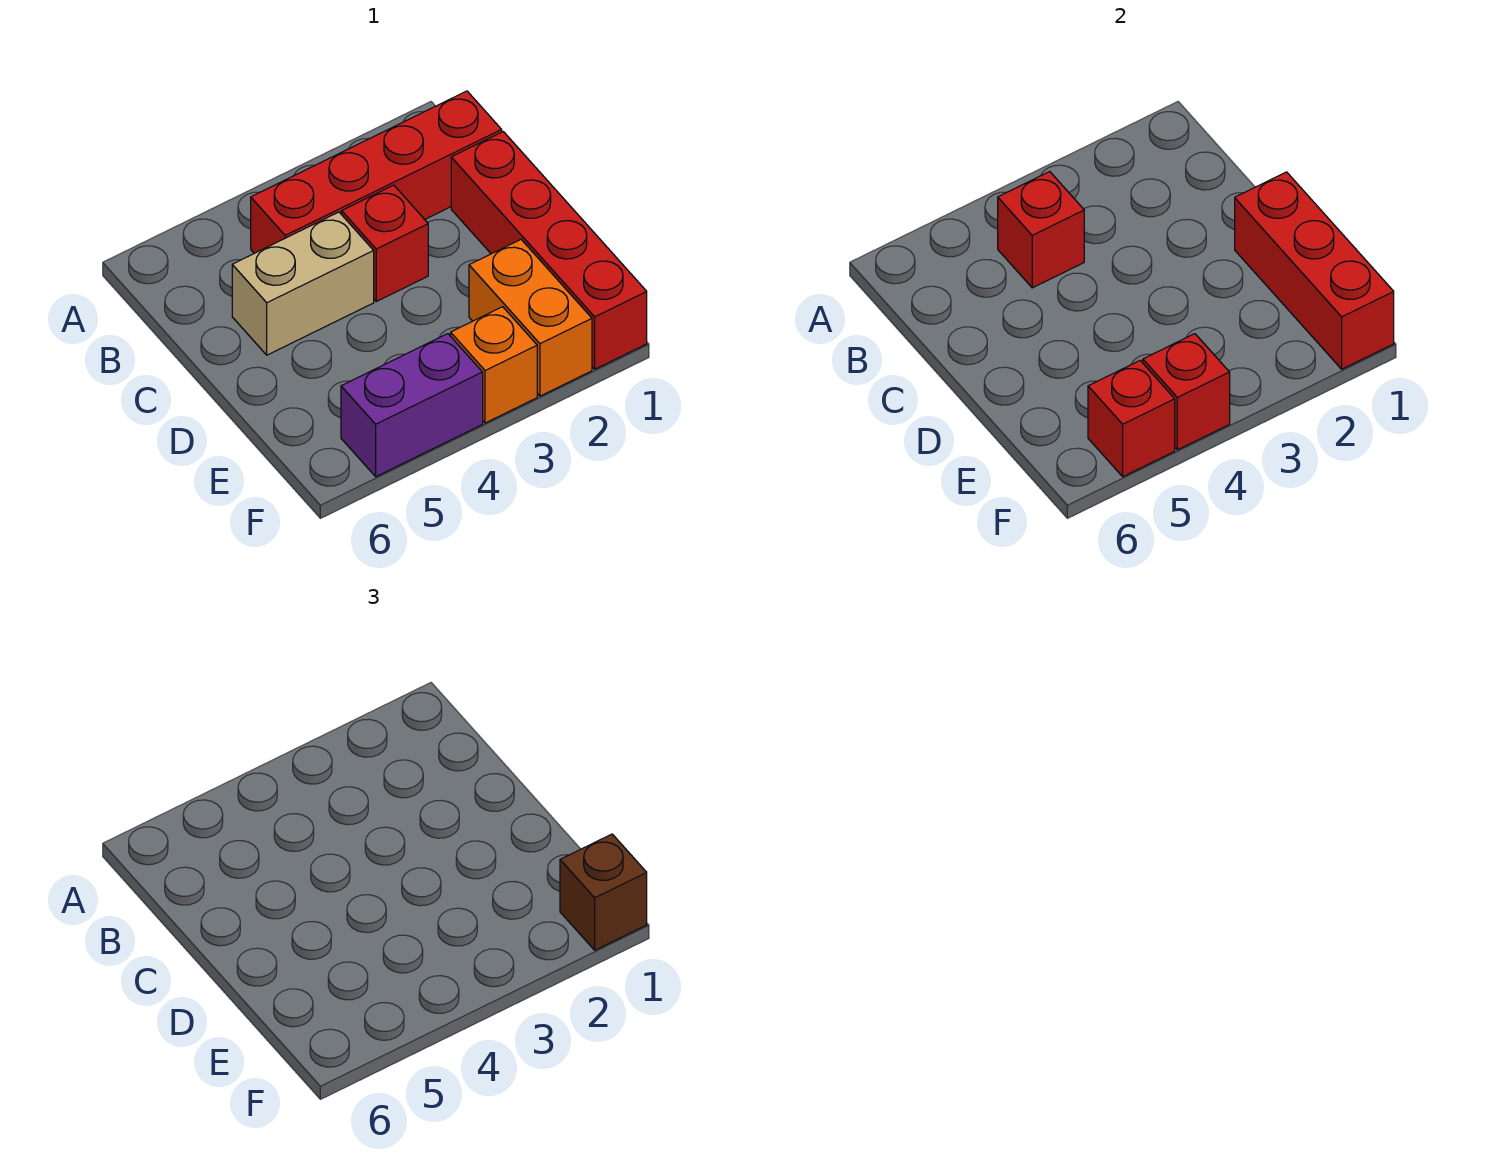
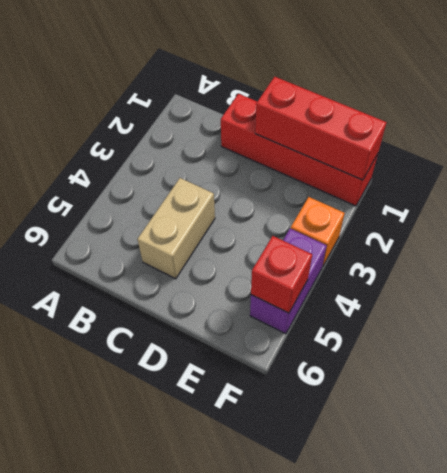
none -> red brick B1:B4 level 1
none -> red brick C3 level 1
none -> orange brick E2:F2 level 1

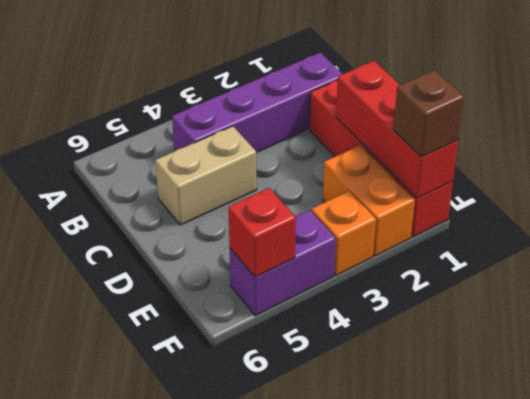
purple brick B1:B4 level 1 -> red brick B1:B4 level 1
none -> red brick C3 level 1
none -> red brick B4 level 2
none -> red brick F4 level 2

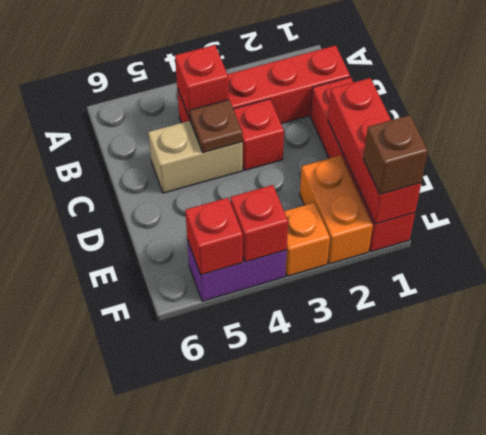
brown plate C4 level 2 -> none

